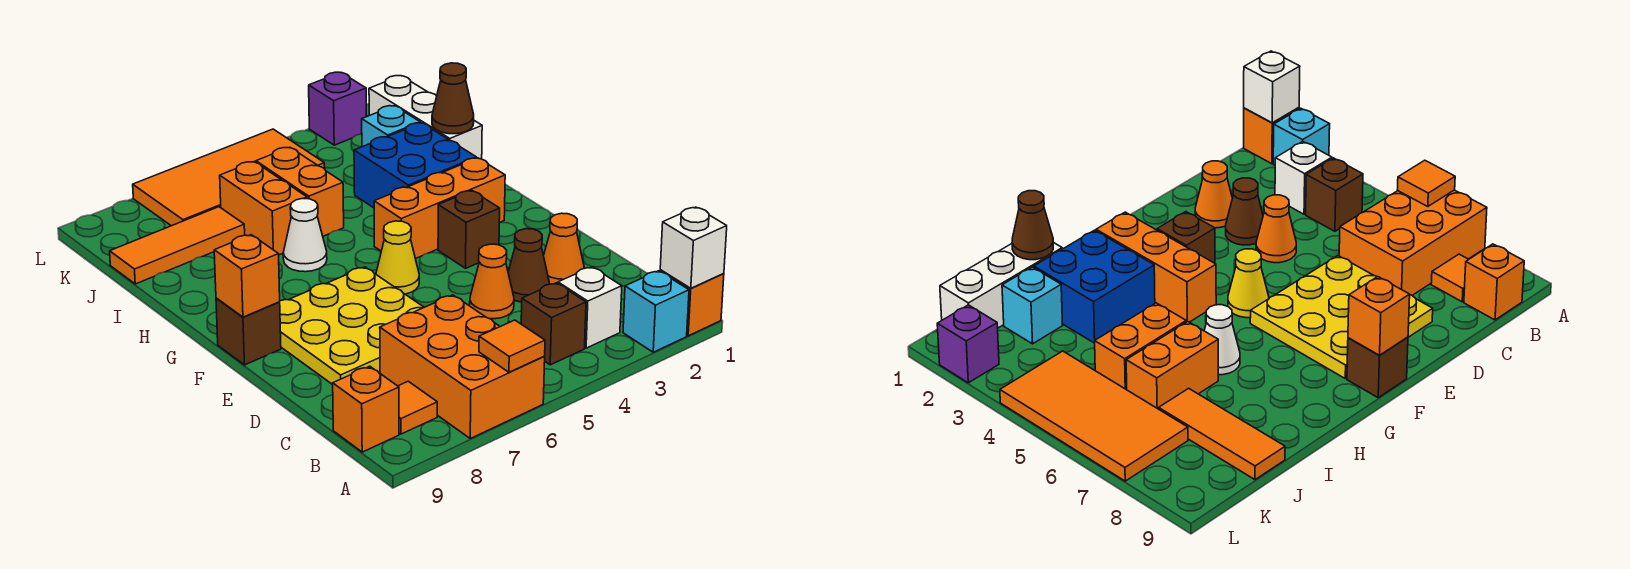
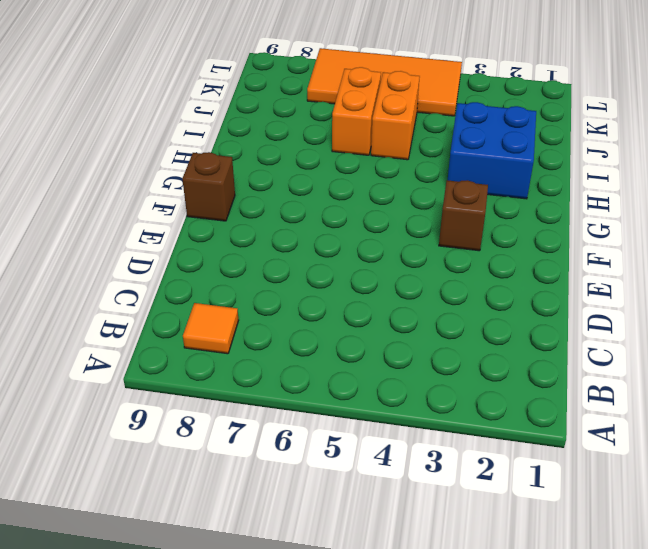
none -> orange brick A1 level 1
none -> cyan brick A2 level 1
none -> orange brick A6:C7 level 1

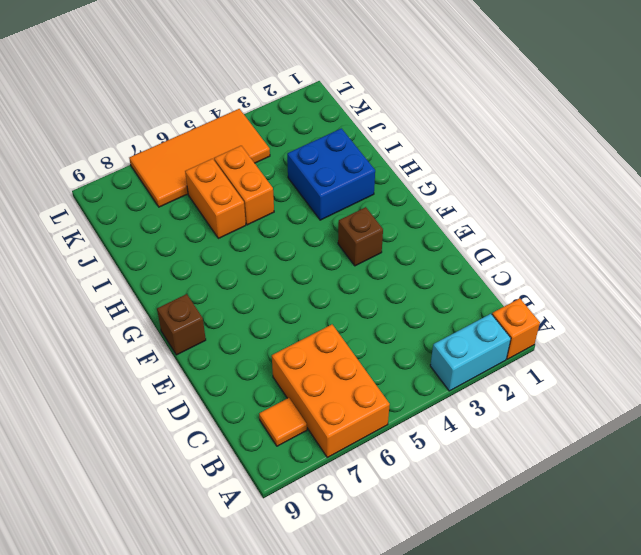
cyan brick A2:A3 level 1 -> cyan brick A2 level 1
none -> white brick B3 level 1
none -> brown brick B4 level 1
none -> orange brick B9 level 1

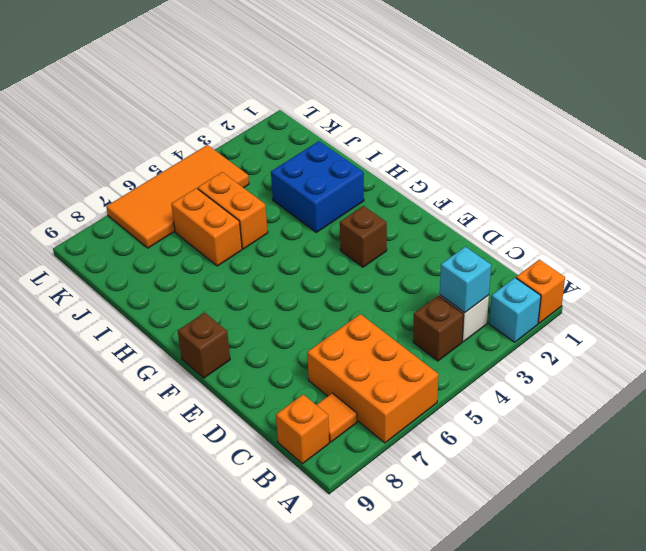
cyan brick B3 level 2 -> cyan brick J2 level 1
none -> orange cone D2 level 1
none -> brown cone D3 level 1
none -> orange cone D4 level 1

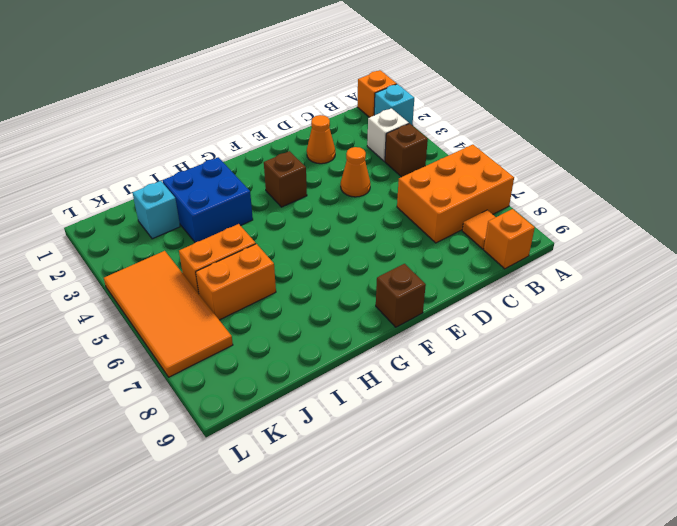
none -> brown cone D3 level 1
none -> yellow plate D6:F8 level 1
none -> yellow cone F5 level 1

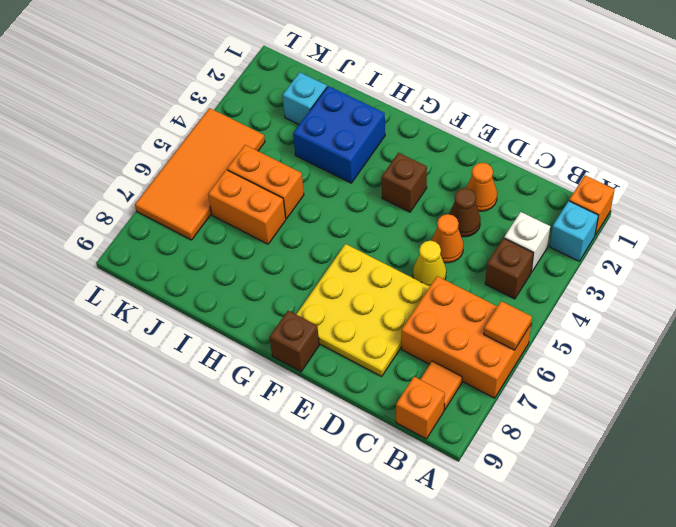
yellow cone D5 level 1 -> yellow cone F5 level 1
none -> orange brick G2:G4 level 1
none -> white cone H6 level 1
none -> white brick I1:K1 level 1

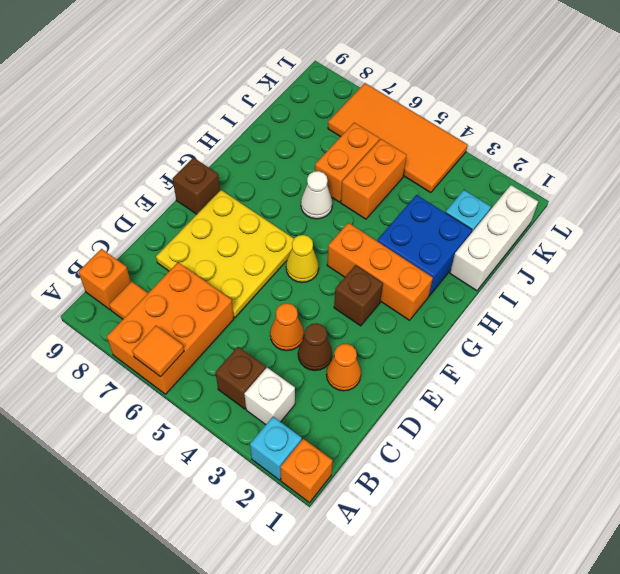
none -> orange tile J7:J9 level 1
none -> purple brick L2 level 1
none -> white brick A1 level 2

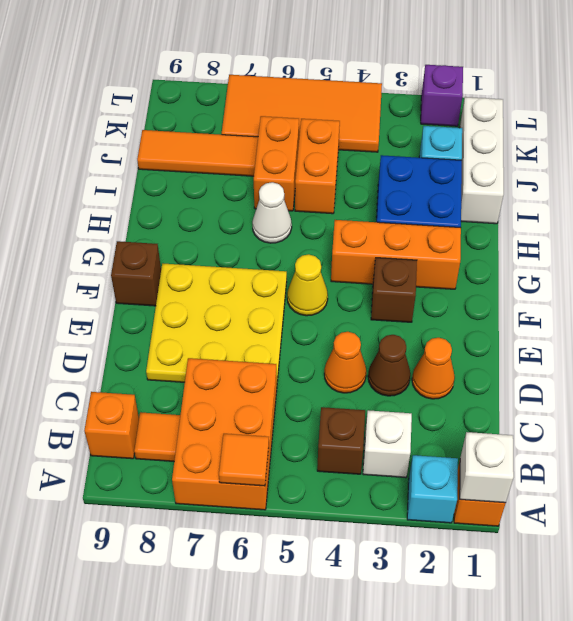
none -> orange brick F9 level 2
none -> brown cone I1 level 2

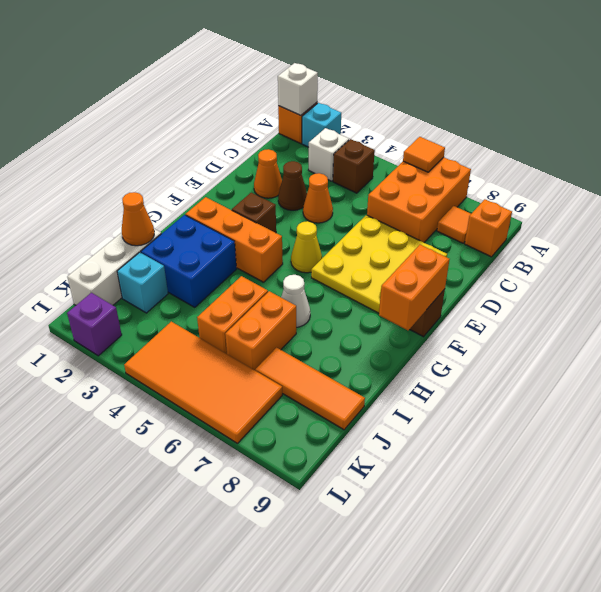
orange brick F9:G9 level 2 -> orange brick F9 level 2
orange cone I1 level 2 -> brown cone I1 level 2

